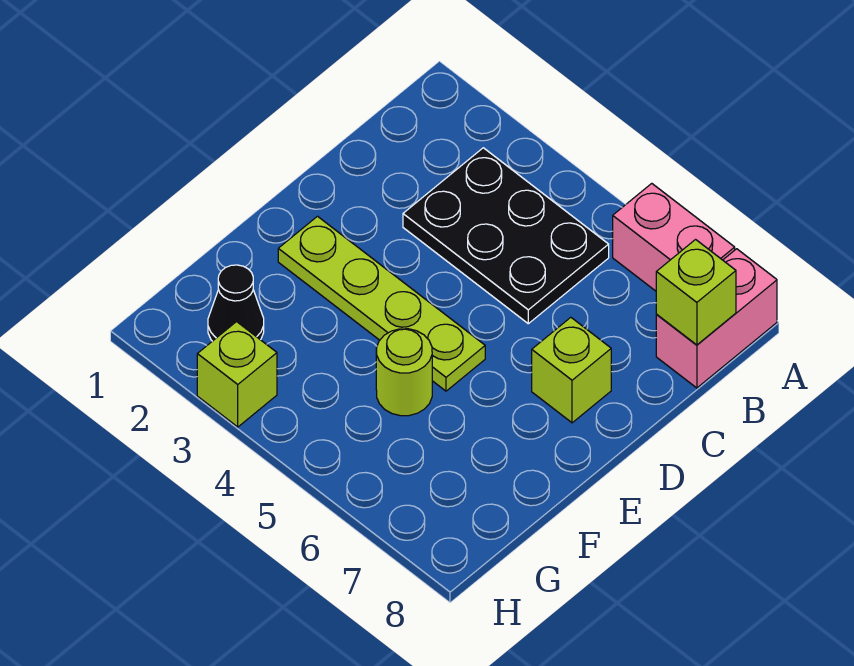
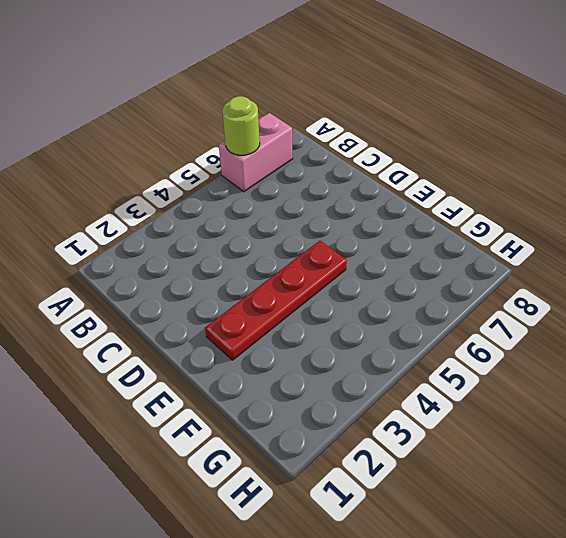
lime round brick A6 level 2 -> lime round brick F5 level 1
red plate E2:E5 level 1 -> lime plate E2:E5 level 1
none -> pink brick A8:B8 level 1
none -> black plate B3:C5 level 1

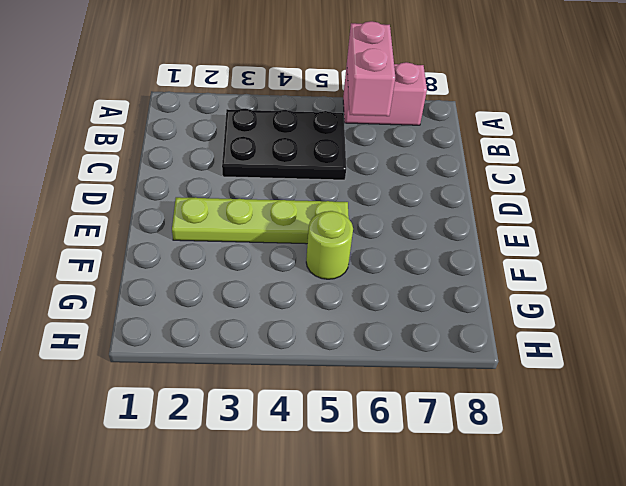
pink brick A6:B6 level 2 -> pink brick A8:B8 level 1
none -> lime brick D7 level 1
none -> black cone G2 level 1

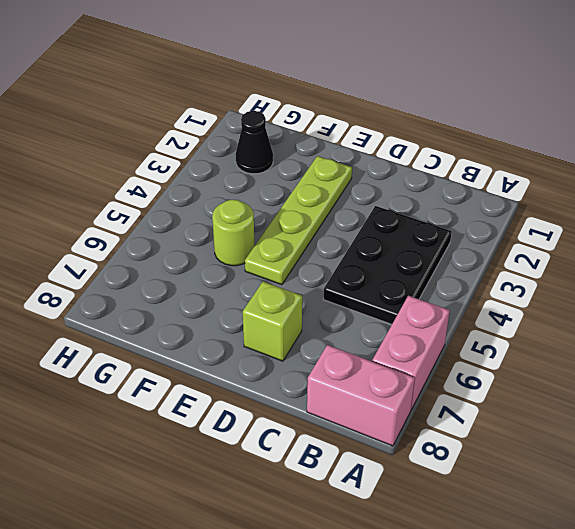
none -> lime brick H3 level 1
none -> lime brick B8 level 2

